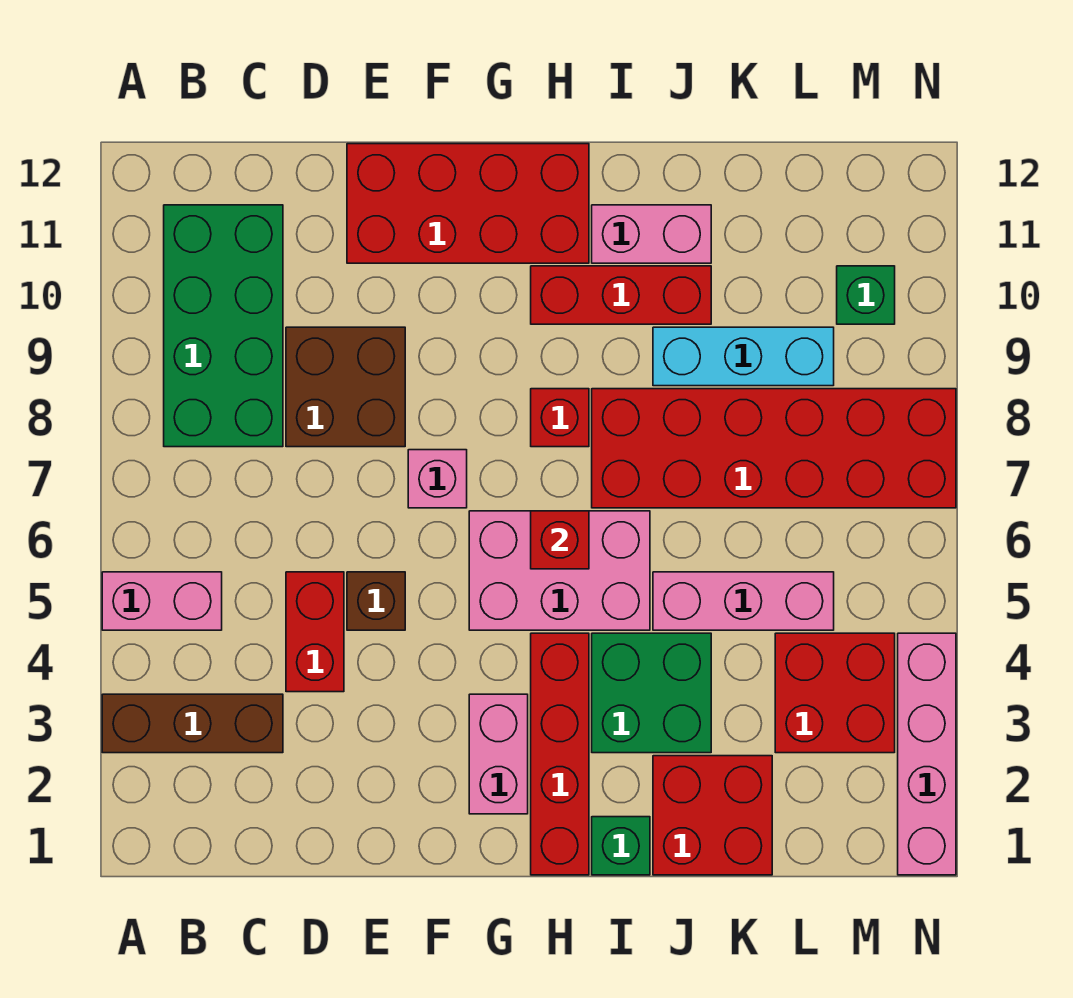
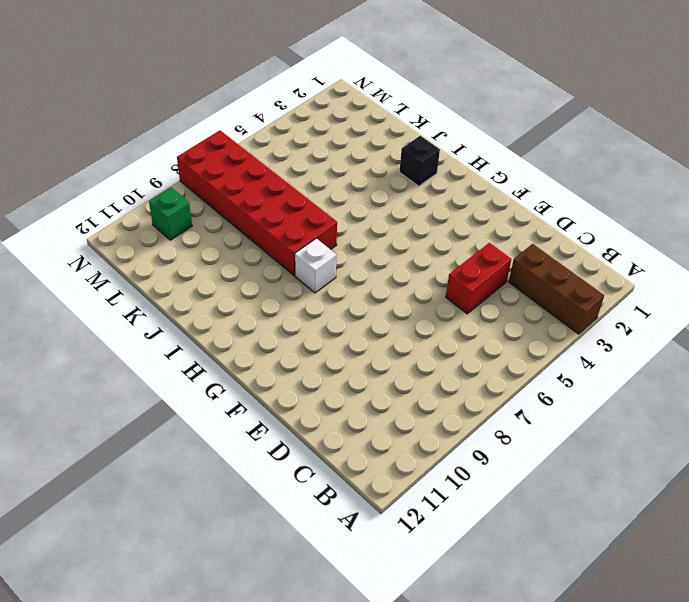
white brick H8 level 1 -> red brick H8 level 1
black brick I2 level 1 -> none
none -> pink brick A5:B5 level 1
none -> green brick B8:C11 level 1
none -> brown brick D8:E9 level 1

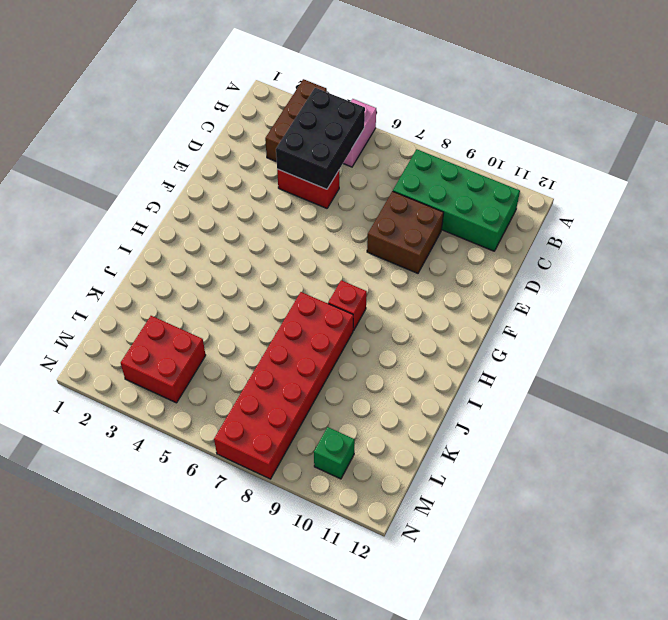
black brick B4:D5 level 2 -> none
none -> brown brick E5 level 1
none -> red brick E11:H12 level 1
none -> pink brick F7 level 1

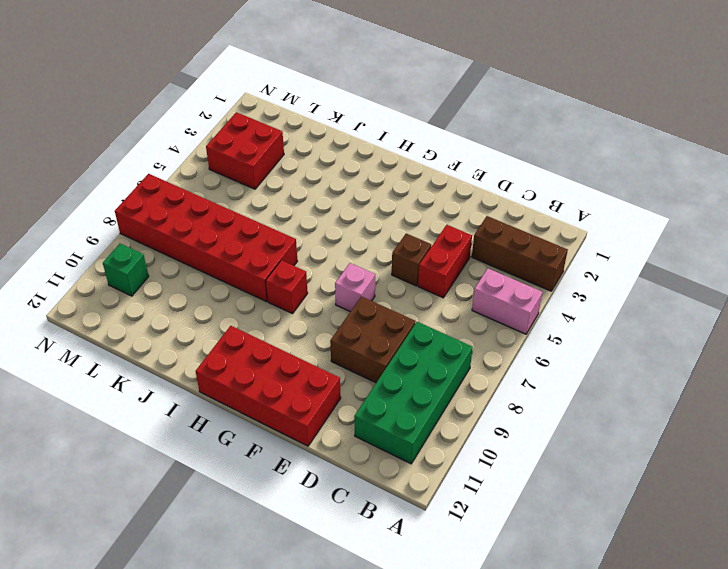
none -> pink brick G2:G3 level 1
none -> pink brick G5:I6 level 1
none -> red brick H1:H4 level 1

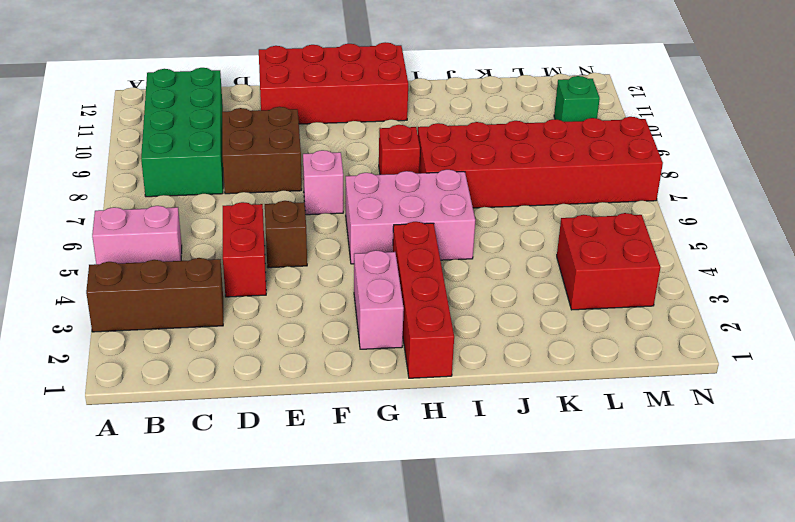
none -> red brick H10:J10 level 1
none -> green brick I1 level 1
none -> green brick I3:J4 level 1

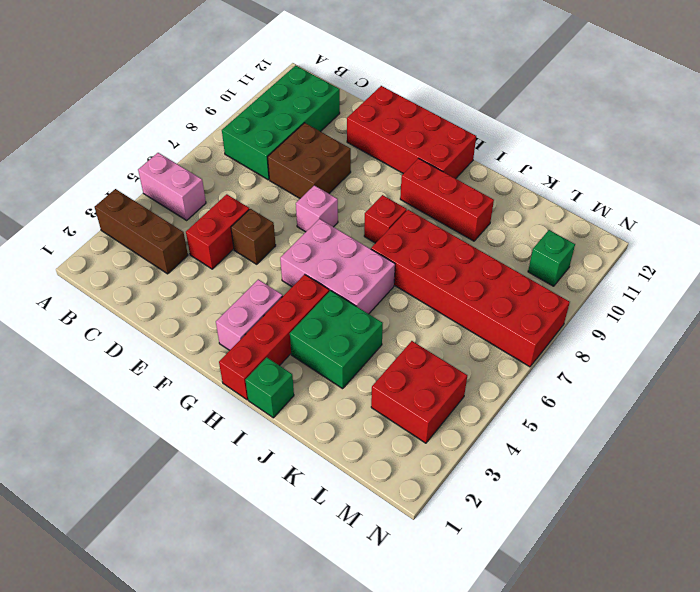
none -> pink brick I11:J11 level 1
none -> red brick J1:K2 level 1
none -> pink brick J5:L5 level 1

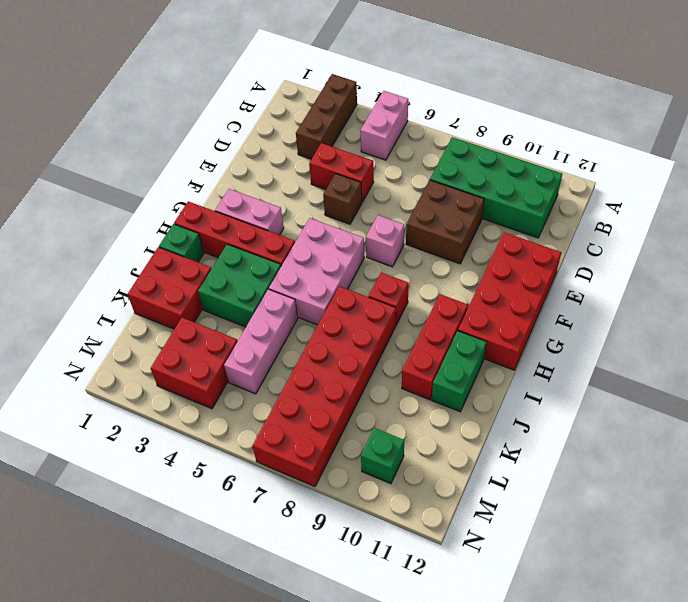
green brick I11:J11 level 1 -> pink brick I11:J11 level 1
none -> cyan brick J9:L9 level 1
none -> pink brick N1:N4 level 1
none -> red brick H6 level 2

